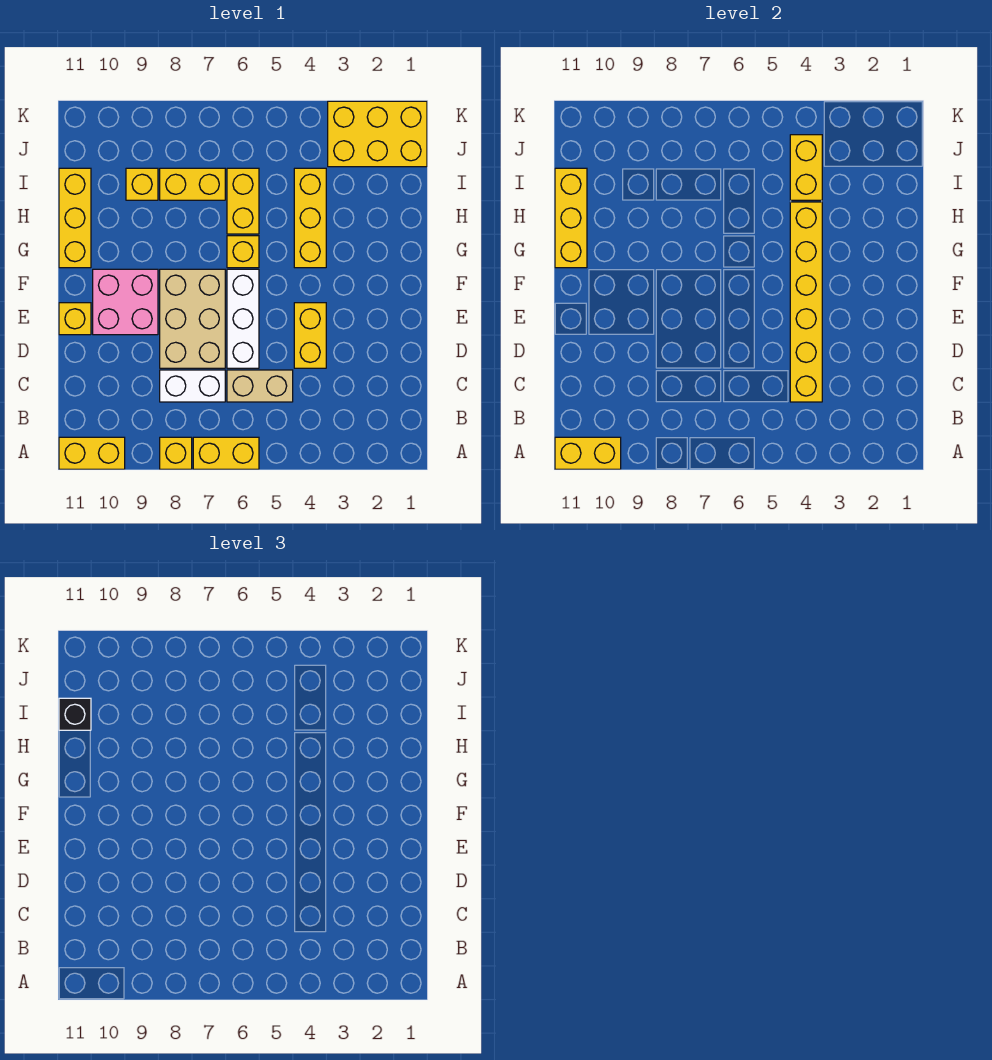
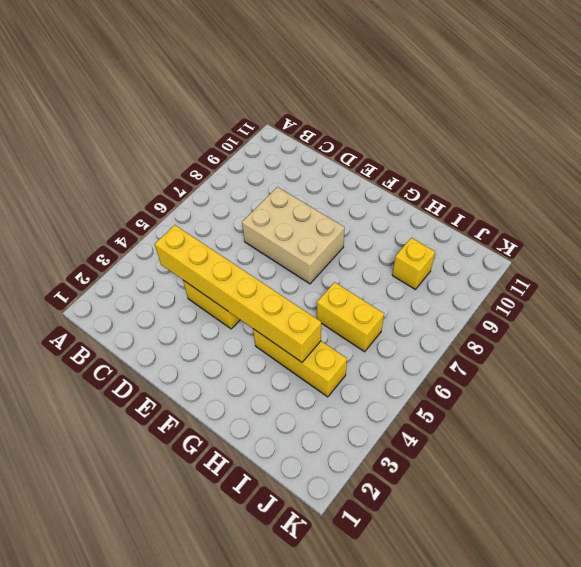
none -> yellow brick A6:A7 level 1
none -> yellow brick A8 level 1
none -> yellow brick A10:A11 level 1

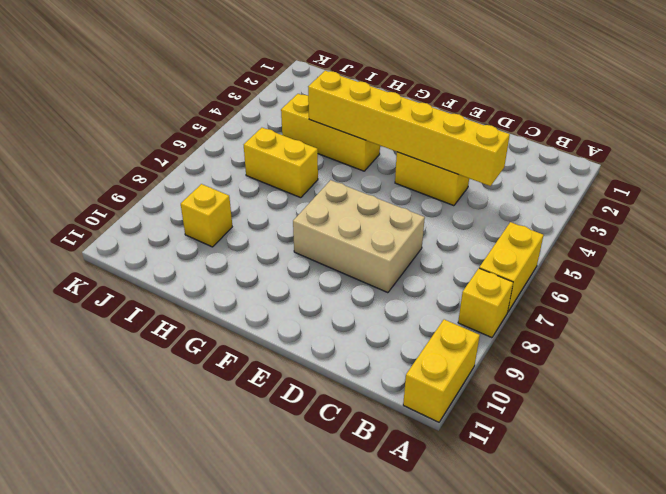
none -> tan brick C5:C6 level 1
none -> white brick C7:C8 level 1
none -> white brick D6:F6 level 1

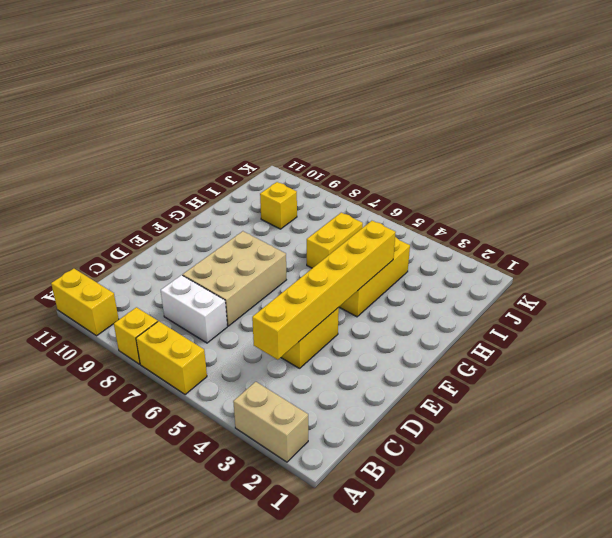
tan brick A2:A3 level 1 -> tan brick C5:C6 level 1
none -> white brick D6:F6 level 1
none -> pink brick E9:F10 level 1
none -> yellow brick E11 level 1

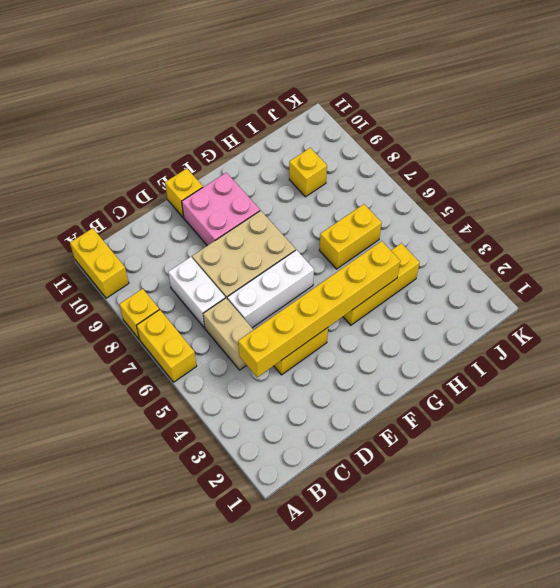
none -> yellow brick G6 level 1
none -> yellow brick G11:I11 level 1
none -> yellow brick I7:I8 level 1

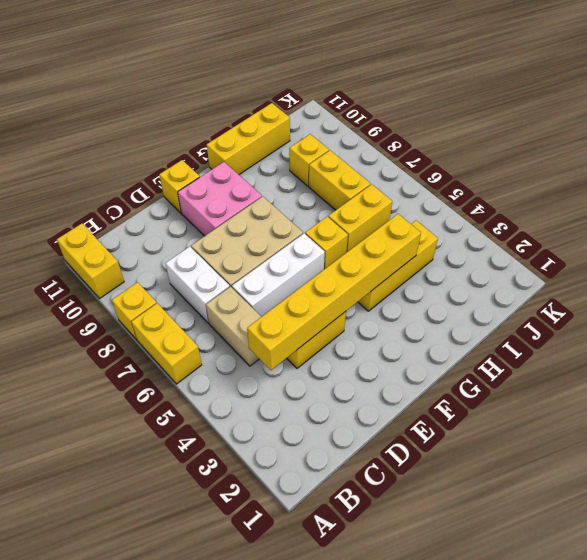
none -> yellow brick J1:K3 level 1
none -> yellow brick A10:A11 level 2
none -> yellow brick G11:I11 level 2

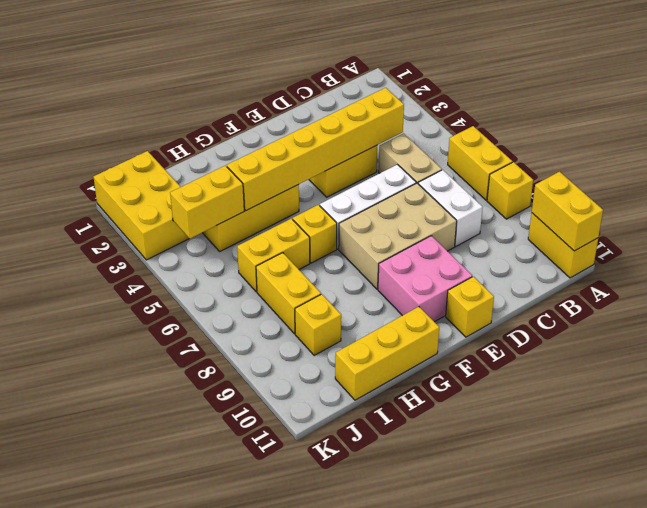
none -> yellow brick G11:I11 level 2
none -> black brick I11 level 3

